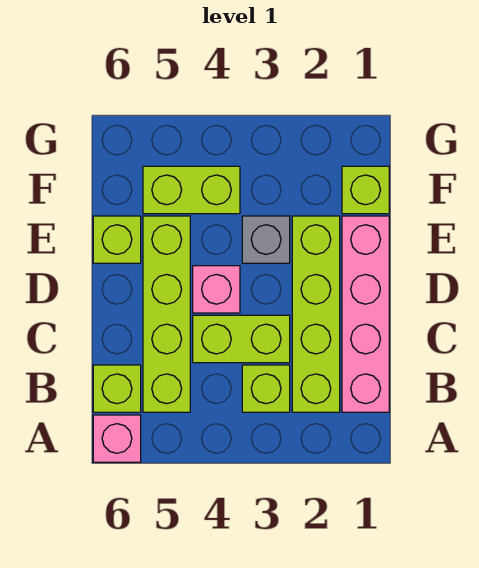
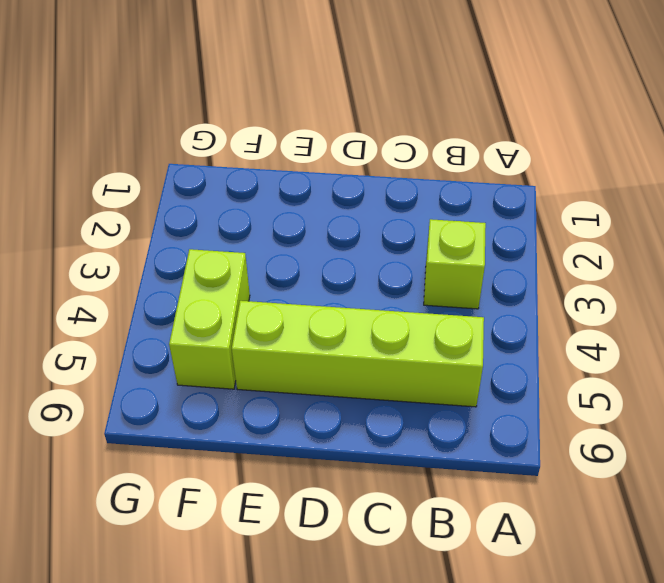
none -> pink brick A6 level 1
none -> pink brick B1:E1 level 1
none -> lime brick B2:E2 level 1

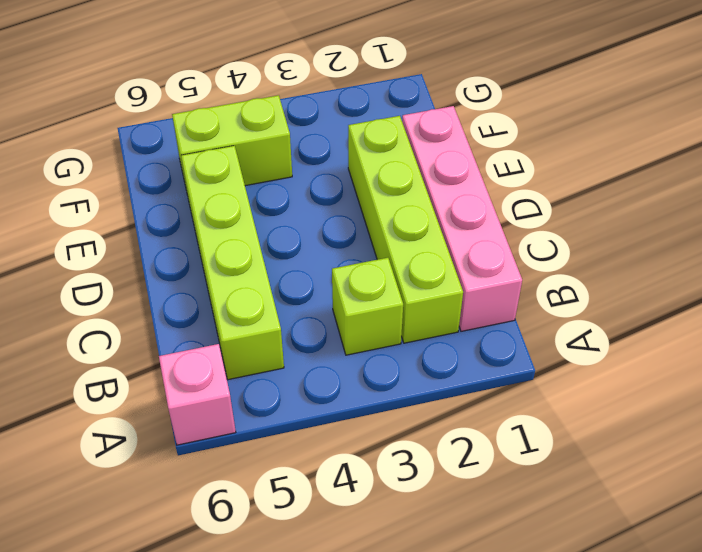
none -> lime brick B6 level 1
none -> lime brick C3:C4 level 1
none -> pink brick D4 level 1

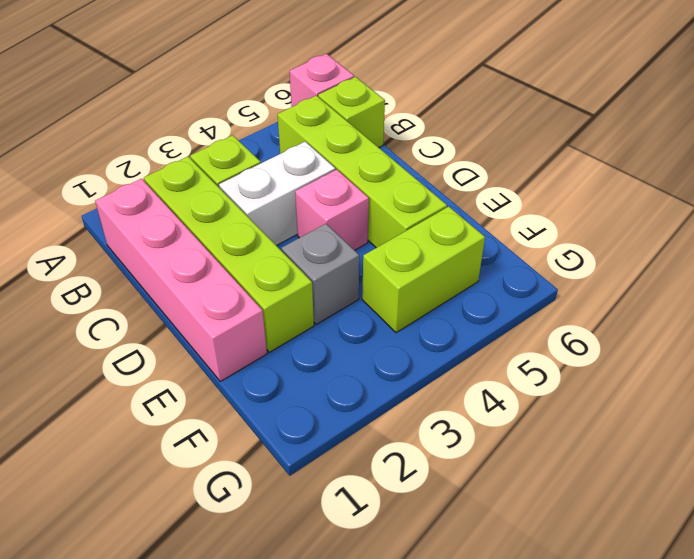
white brick C3:C4 level 1 -> lime brick C3:C4 level 1
none -> lime brick E6 level 1
none -> lime brick F1 level 1

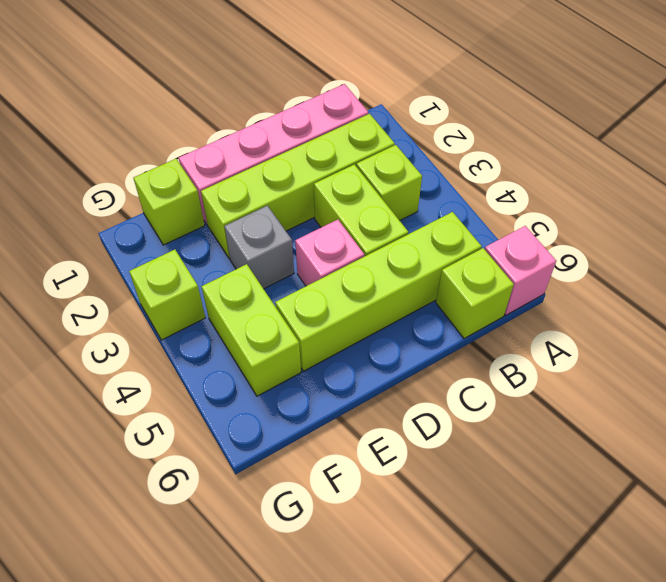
lime brick G3 level 1 -> lime brick E6 level 1

